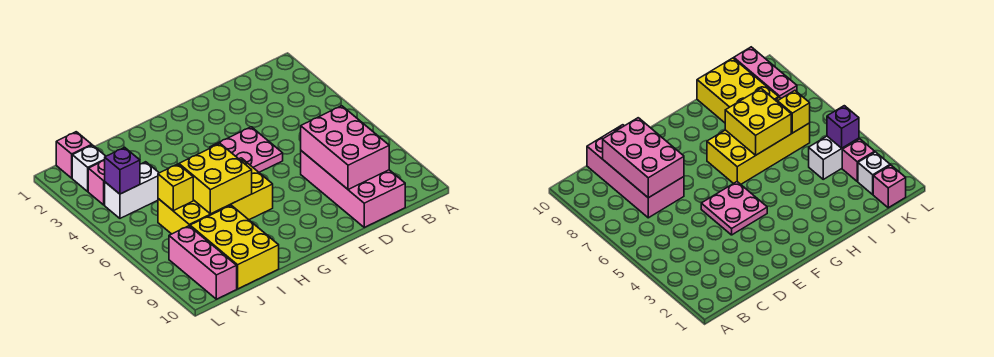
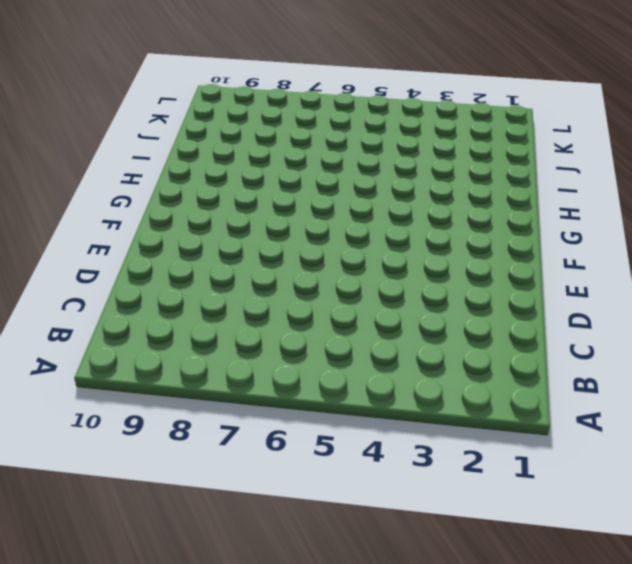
none -> pink brick C7:D10 level 1
none -> pink plate E4:F5 level 1
none -> yellow brick G6:J7 level 1

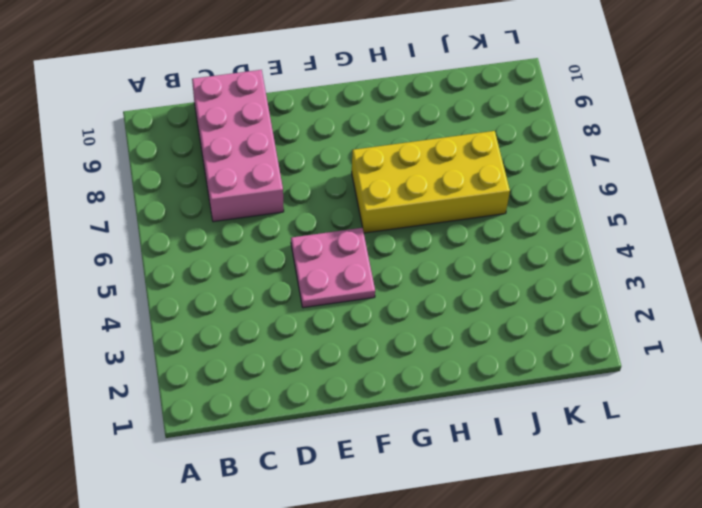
none -> yellow brick I8:J10 level 1
none -> white brick J4:K4 level 1
none -> pink brick K1 level 1

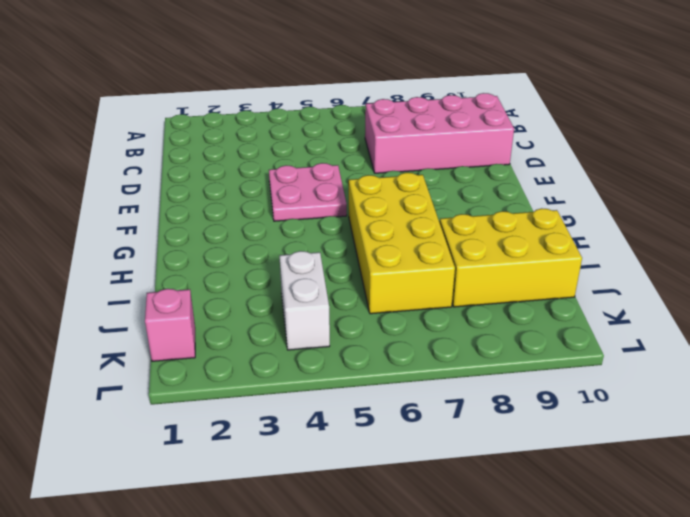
none -> white brick K2 level 1
none -> pink brick K3 level 1
none -> pink brick K8:K10 level 1

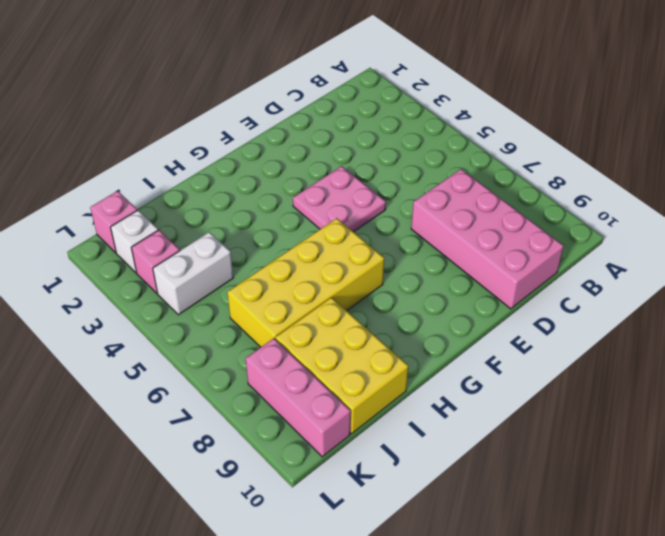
none -> pink brick C7:D9 level 2
none -> yellow brick H6:I7 level 2
none -> yellow brick J6 level 2

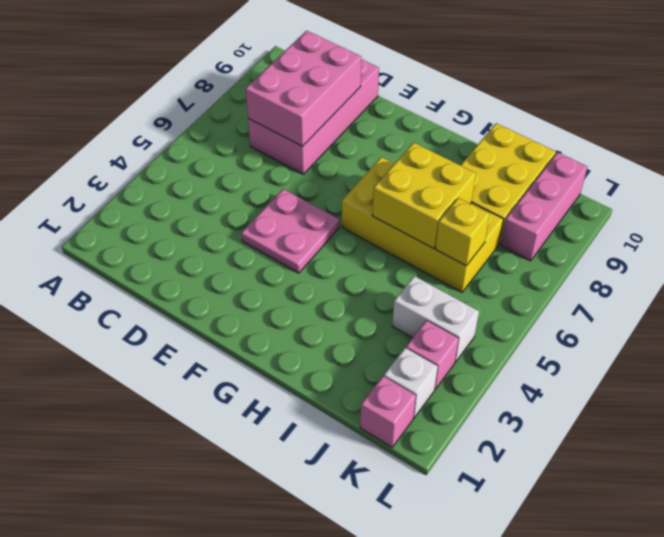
none -> purple brick K4 level 2

